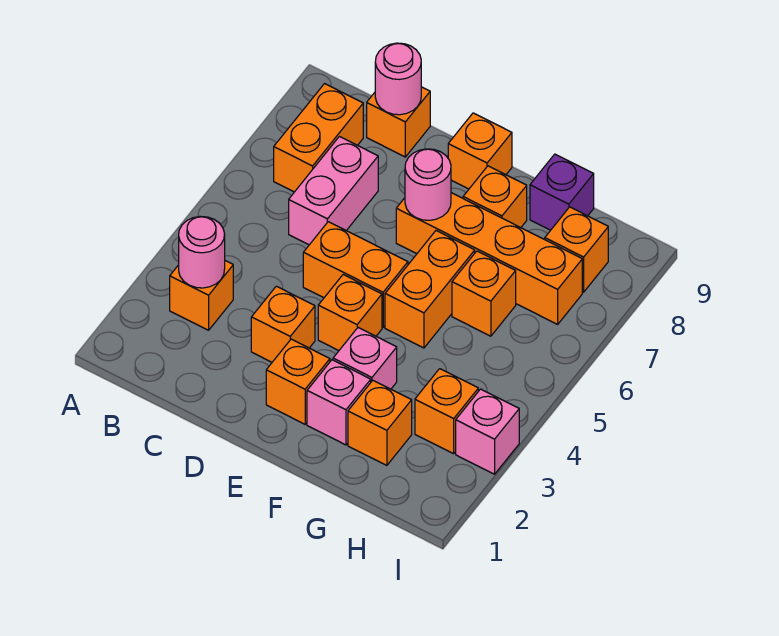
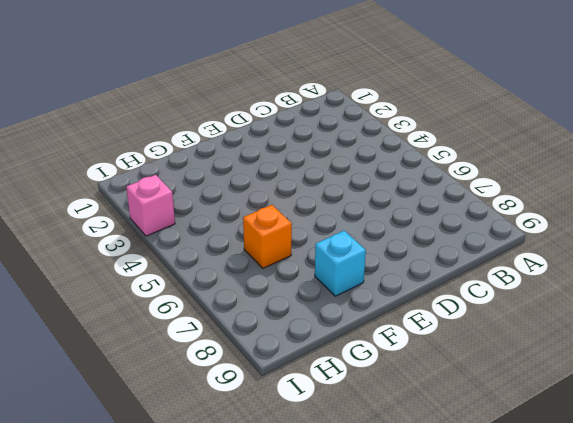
cyan brick F8 level 1 -> orange brick F8 level 1
none -> orange brick B3 level 1
none -> orange brick B7:B8 level 1
none -> pink brick C6:C7 level 1

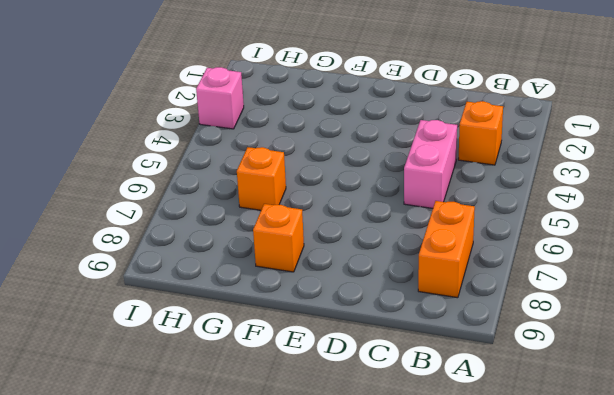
pink brick C4:C5 level 1 -> pink brick C6:C7 level 1
none -> orange brick C9 level 1
none -> orange brick D3 level 1
none -> orange brick D5:E5 level 1

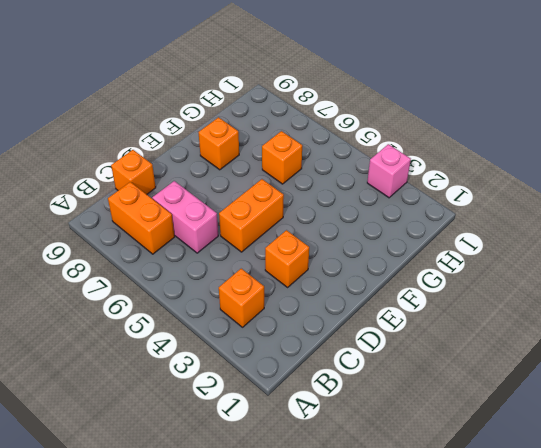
none -> orange brick E2 level 1
none -> orange brick E4 level 1
none -> orange brick E7:H7 level 1

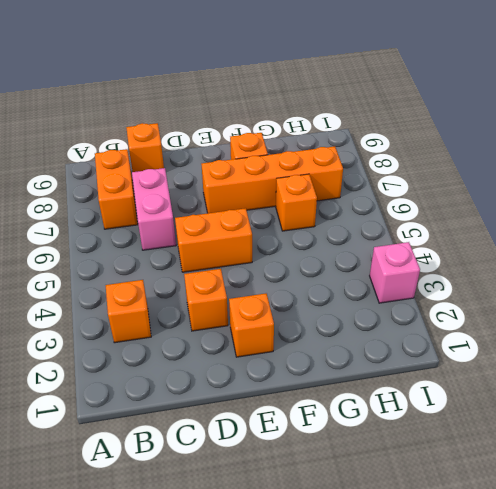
none -> orange brick E4 level 1
none -> orange brick E9 level 1
none -> pink brick F2 level 1

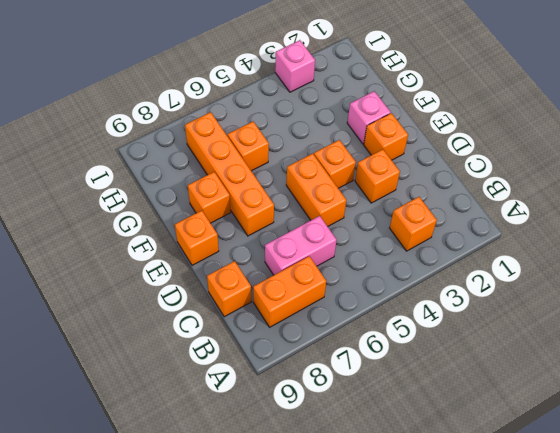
none -> pink brick F3 level 1
none -> orange brick F5:F6 level 1
none -> orange brick G2 level 1

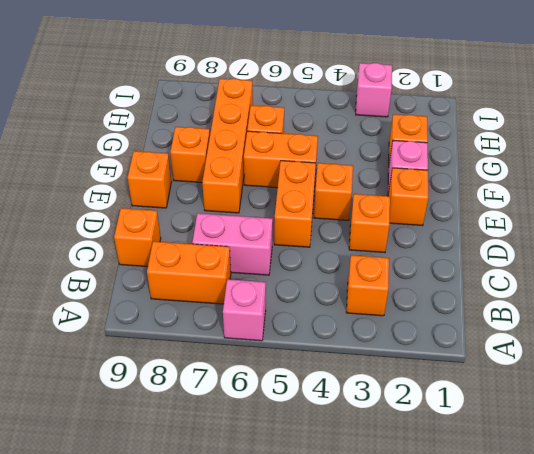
pink brick A6 level 1 -> pink brick F3 level 1
none -> purple brick G9 level 1
none -> orange brick H3 level 1
none -> orange brick H8 level 1

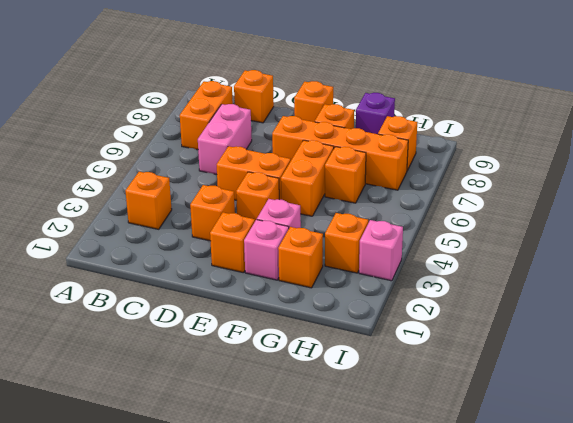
none -> pink round brick B3 level 2
none -> pink round brick C9 level 2
none -> pink round brick E7 level 2

